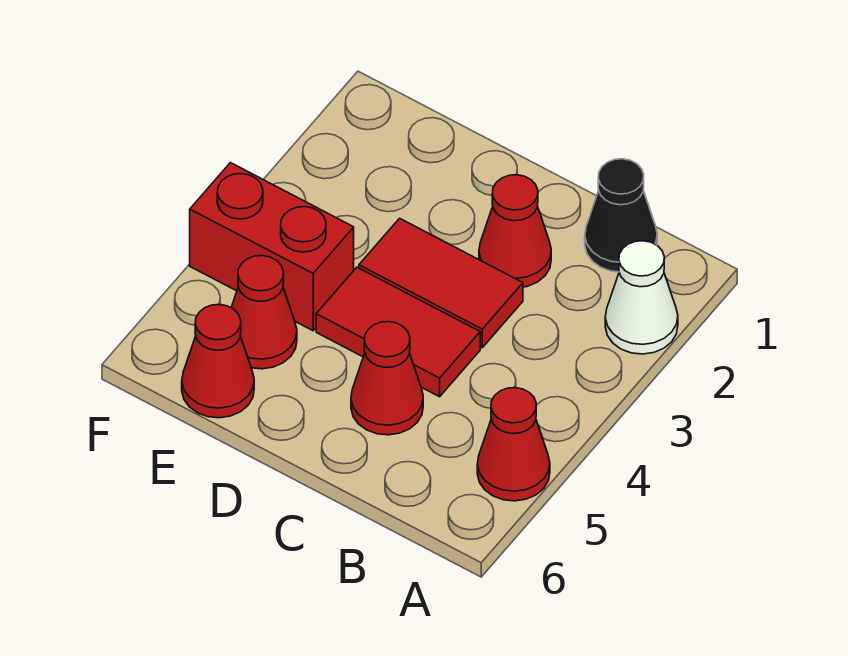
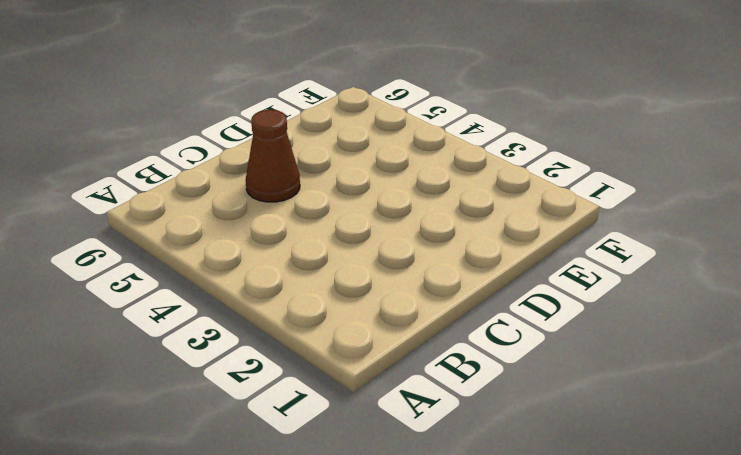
brown cone C5 level 1 -> red cone C5 level 1
none -> white cone A2 level 1
none -> red cone A5 level 1

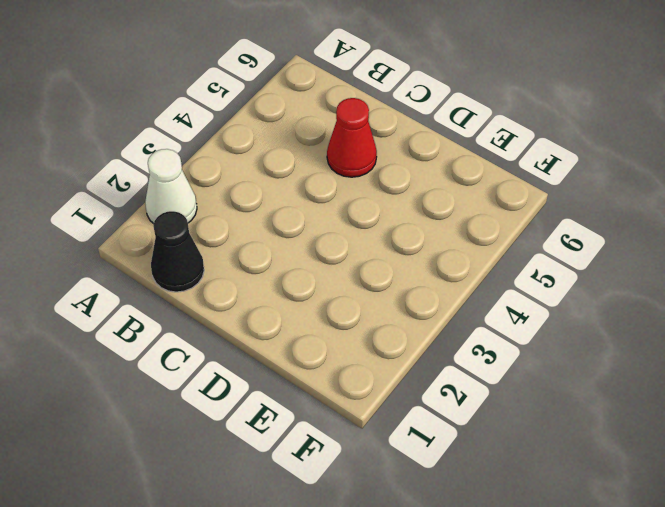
none -> red cone A5 level 1
none -> red cone C2 level 1

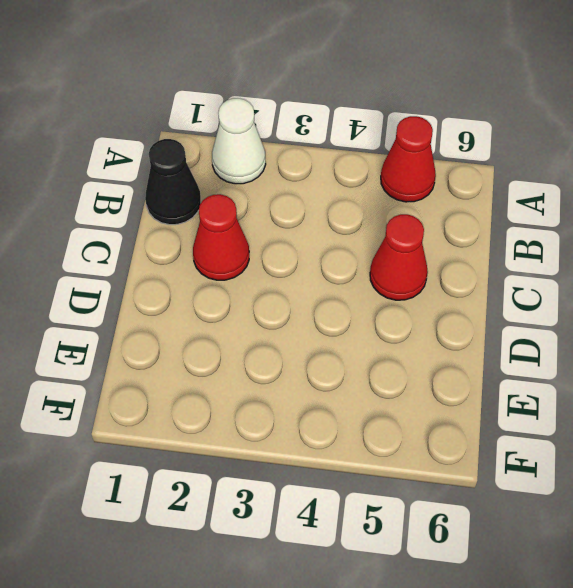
none -> red tile C3:D3 level 1
none -> red tile C4:D4 level 1

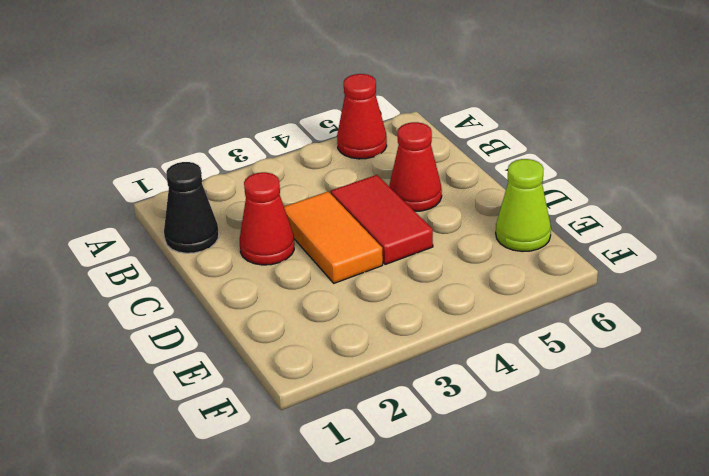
orange tile C3:D3 level 1 -> red tile C3:D3 level 1
lime cone E6 level 1 -> red cone E6 level 1
none -> white cone A2 level 1
none -> red brick E4:F4 level 1

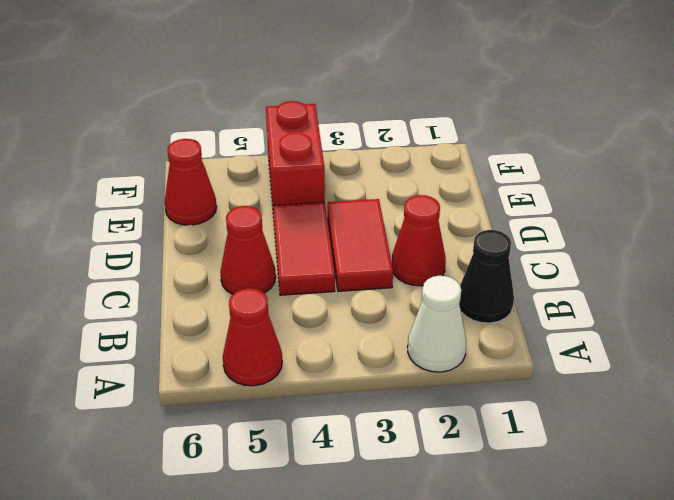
none -> red cone E5 level 1

